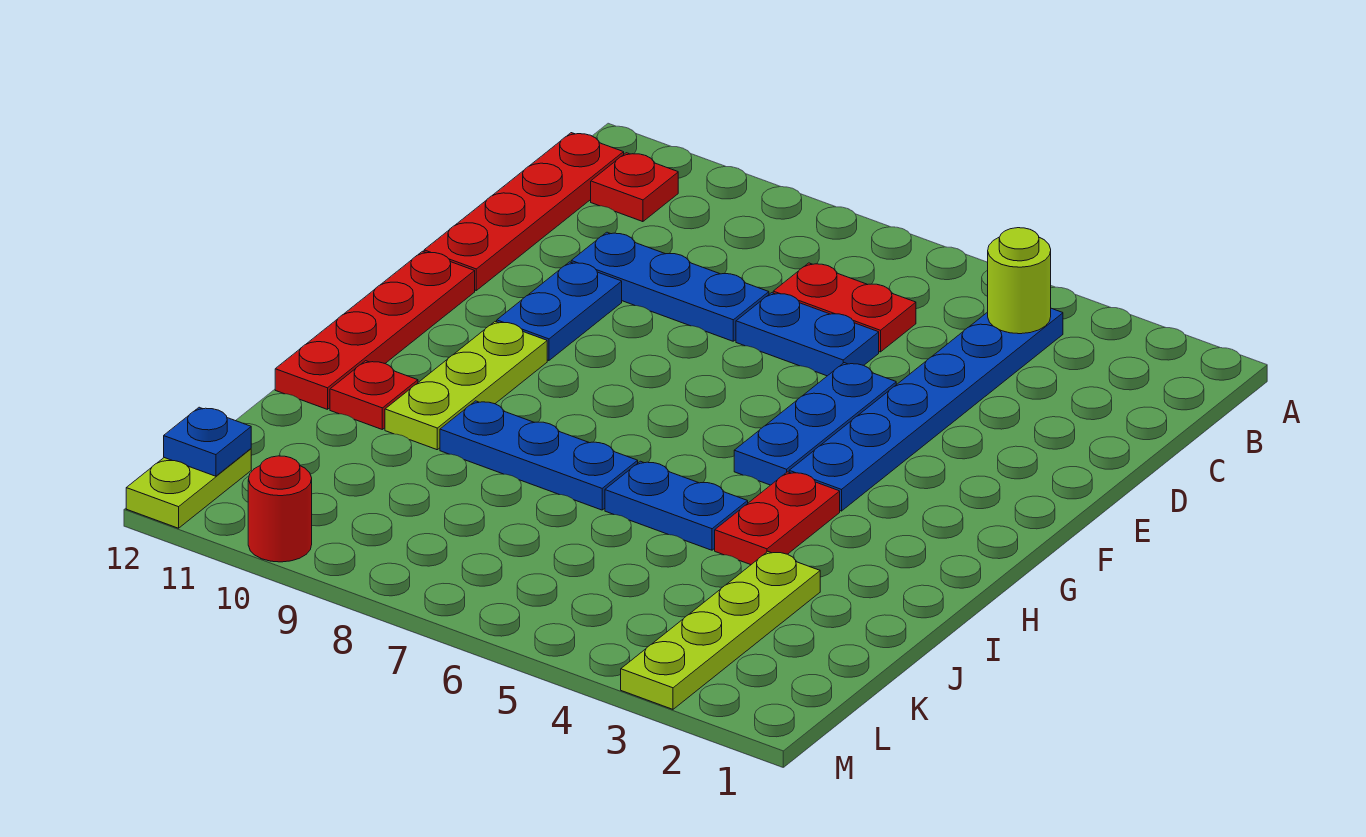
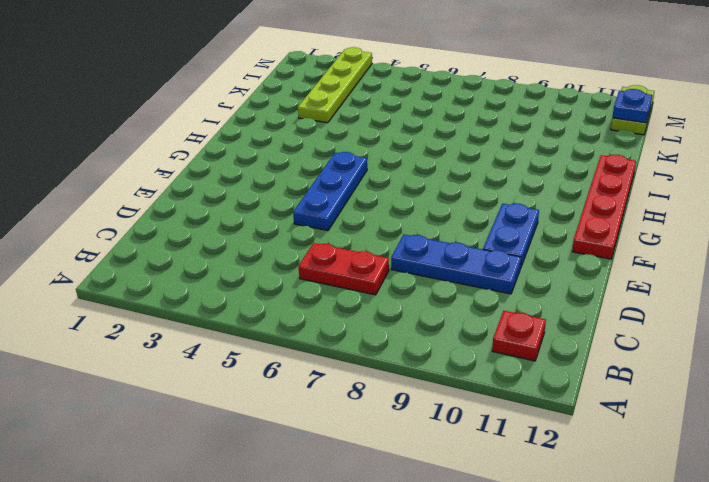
none -> blue plate B4:G4 level 1
none -> red plate B12:E12 level 1
none -> blue plate D6:D7 level 1

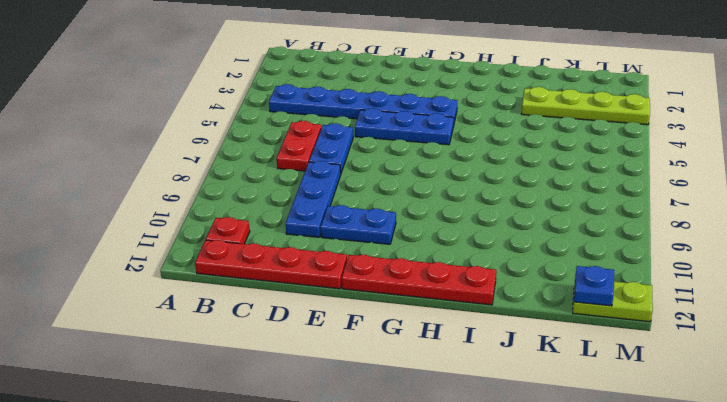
none -> lime plate G10:I10 level 1
none -> red plate H4:I4 level 1
none -> blue plate I5:I6 level 1

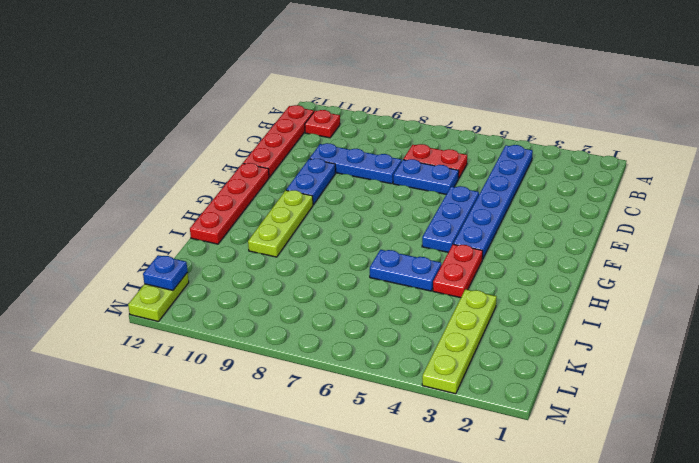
none -> blue plate I7:I9 level 1
none -> red plate I11 level 1
none -> red round brick M10 level 1

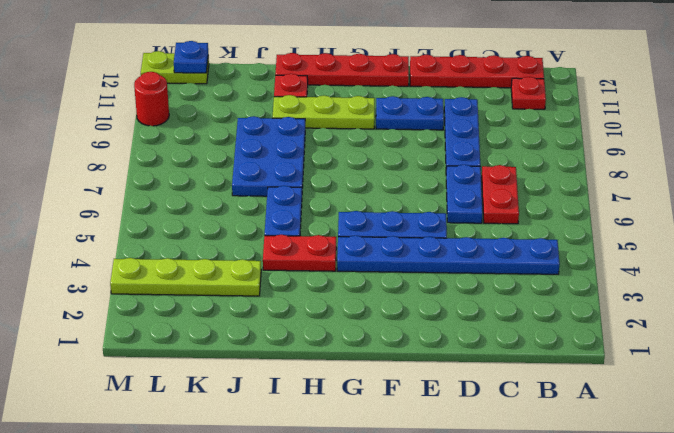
blue plate I7:J9 level 1 -> blue plate I7:I9 level 1
none -> lime round brick B4 level 2

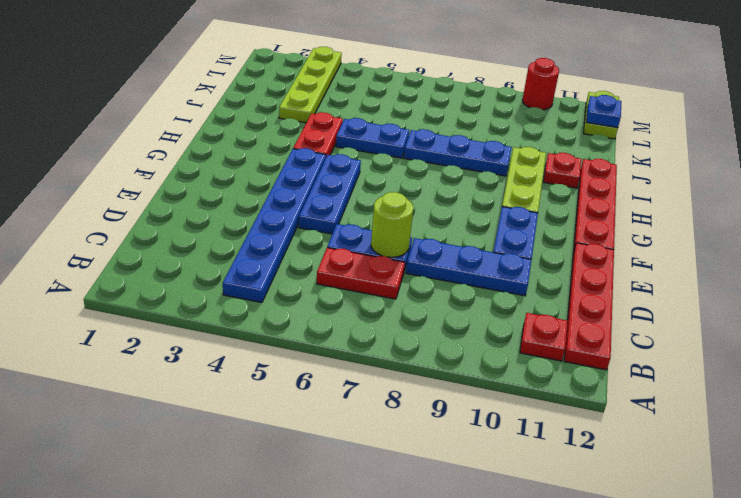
lime round brick D7 level 2 -> lime round brick B4 level 2

